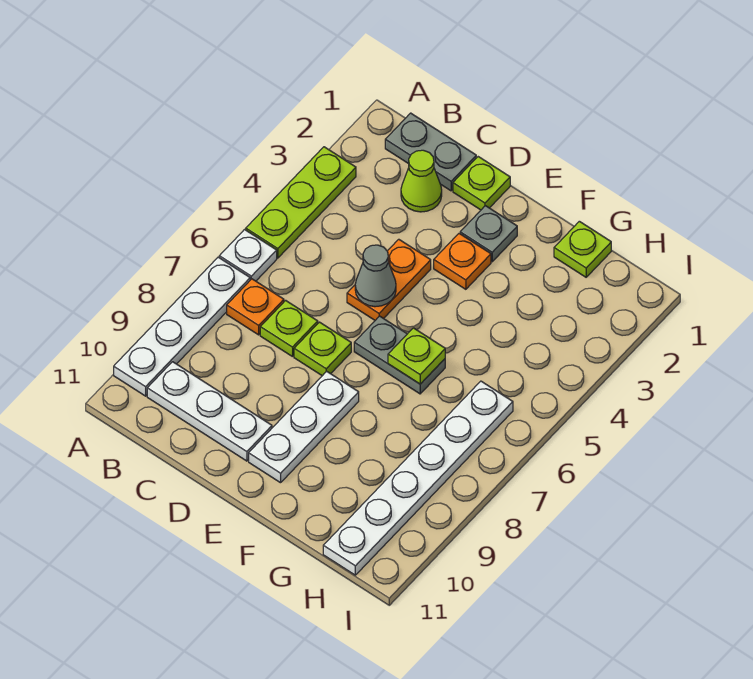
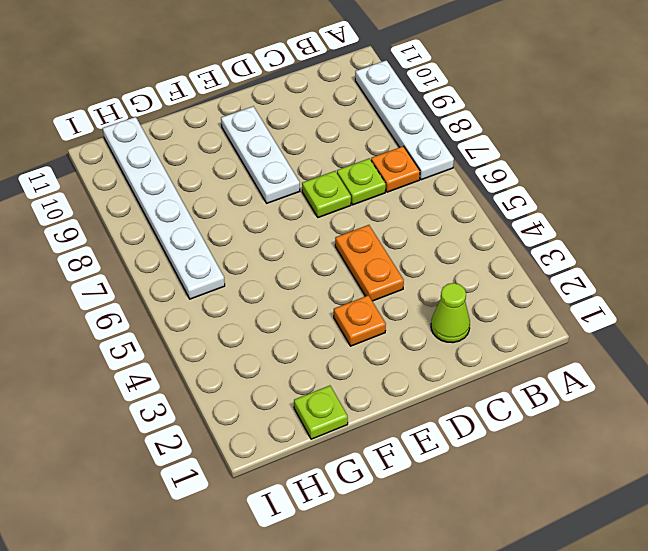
none -> lime plate A3:A5 level 1
none -> white plate A6 level 1
none -> grey plate B1:C1 level 1

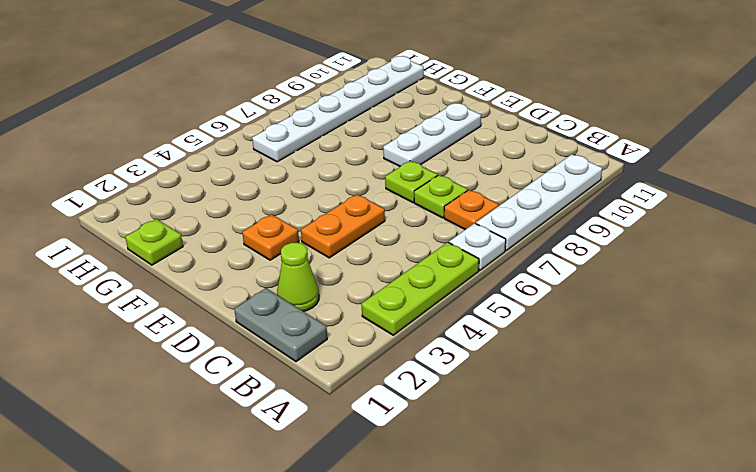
none -> white plate B10:D10 level 1
none -> lime plate D1 level 1
none -> grey plate E2 level 1

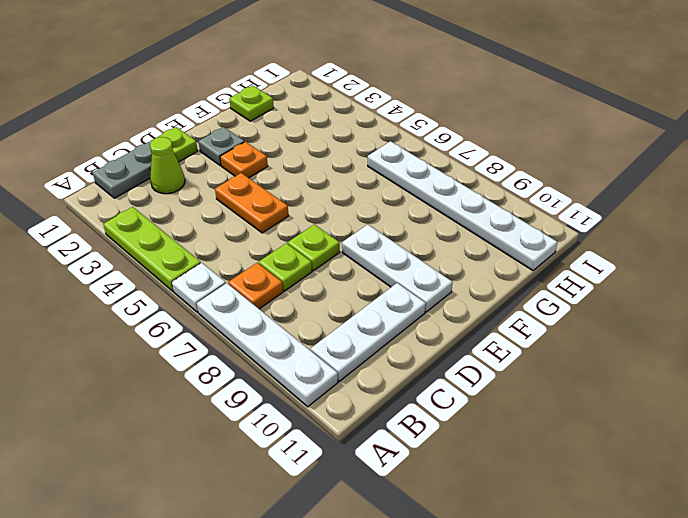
none -> grey plate E6:F6 level 1
none -> grey cone D5 level 2
none -> lime plate F6 level 2

